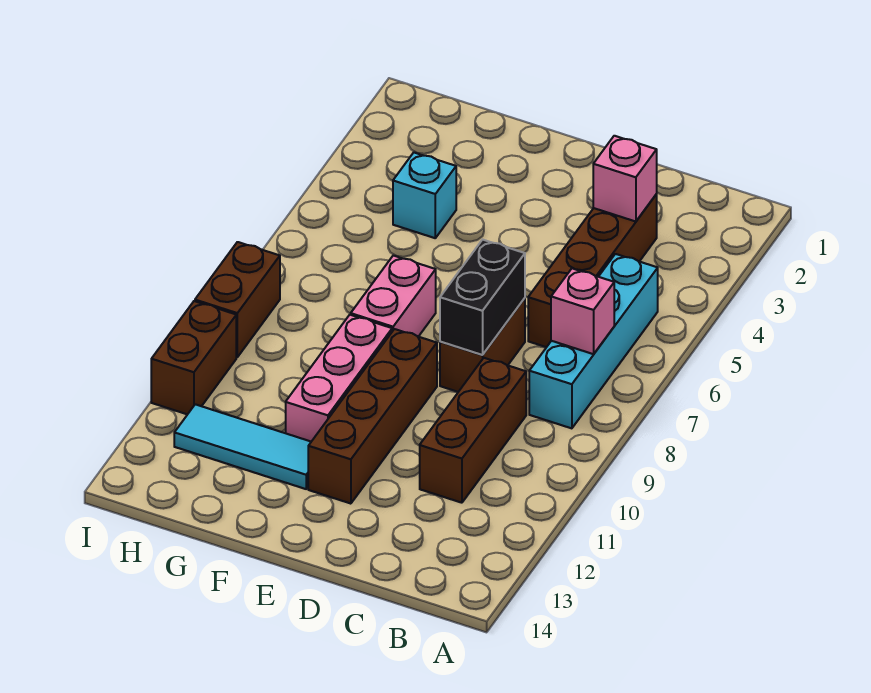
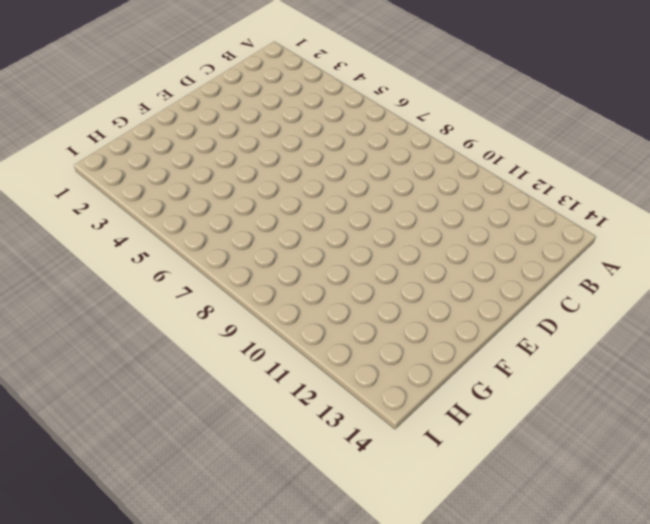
none -> cyan brick B5:B8 level 1
none -> brown brick C3:C6 level 1
none -> brown brick C9:C11 level 1

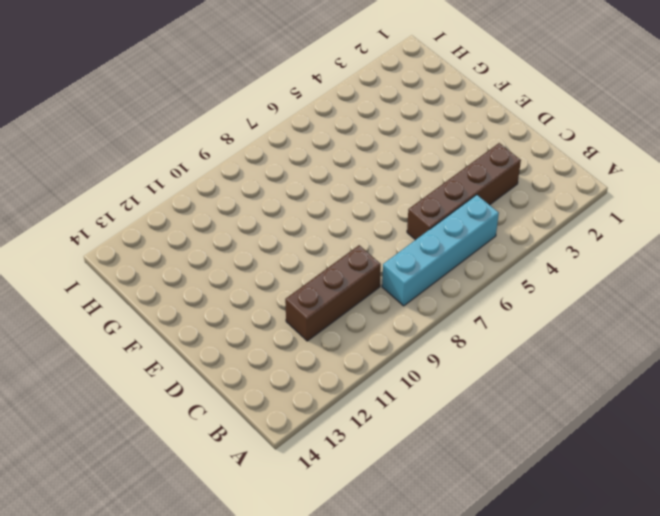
none -> brown brick D7:D8 level 1
none -> brown brick E9:E12 level 1
none -> pink brick F7:F8 level 1

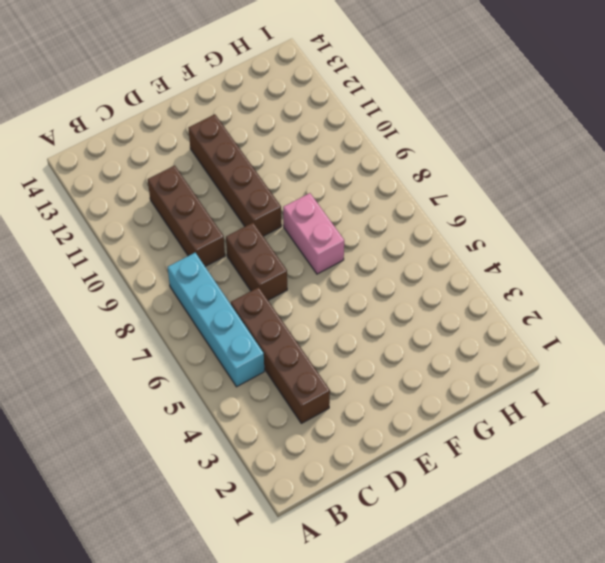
none -> pink brick F9:F11 level 1
none -> cyan tile F12:H12 level 1
none -> cyan brick G4 level 1

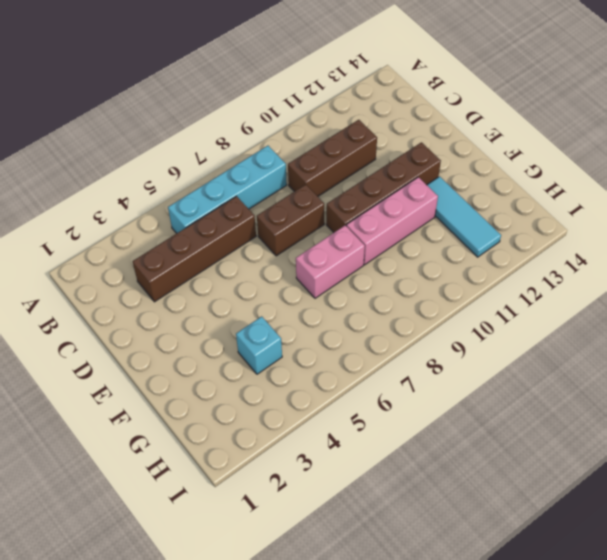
none -> brown brick I8:I9 level 1
none -> brown brick I10:I11 level 1
none -> pink brick B7 level 2

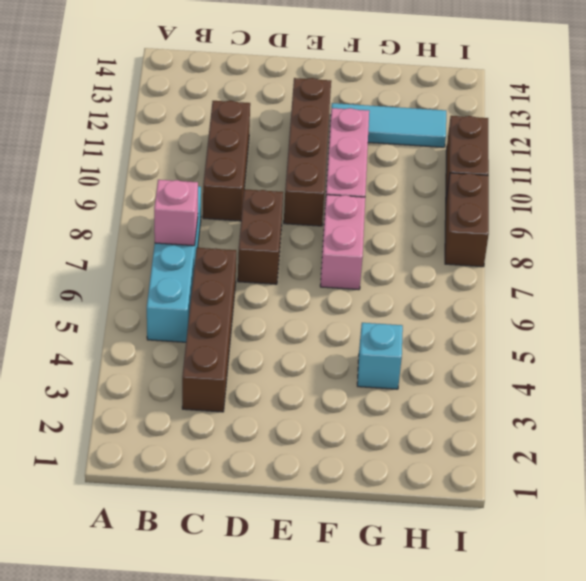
none -> pink brick C3 level 2
none -> black brick D7:D8 level 2

